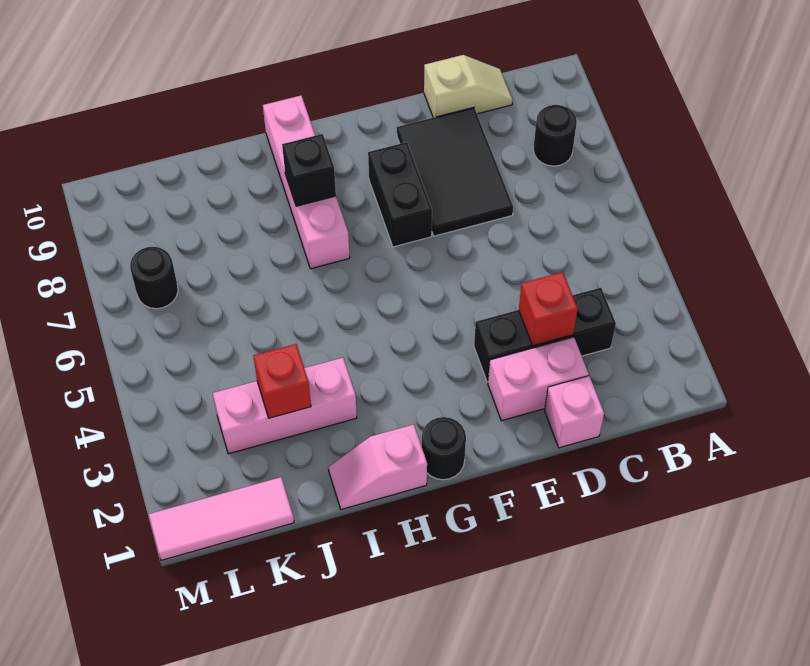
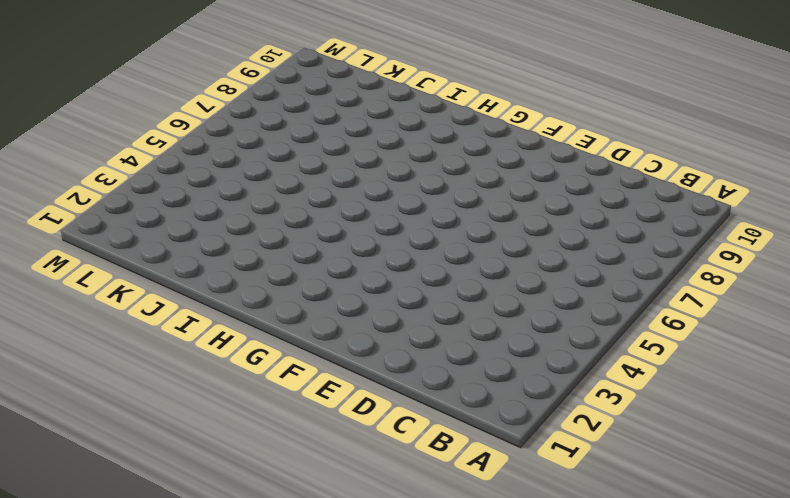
none -> black round brick B8 level 1
none -> black brick C3:E3 level 1
none -> tan slope C10:D10 level 1 top D

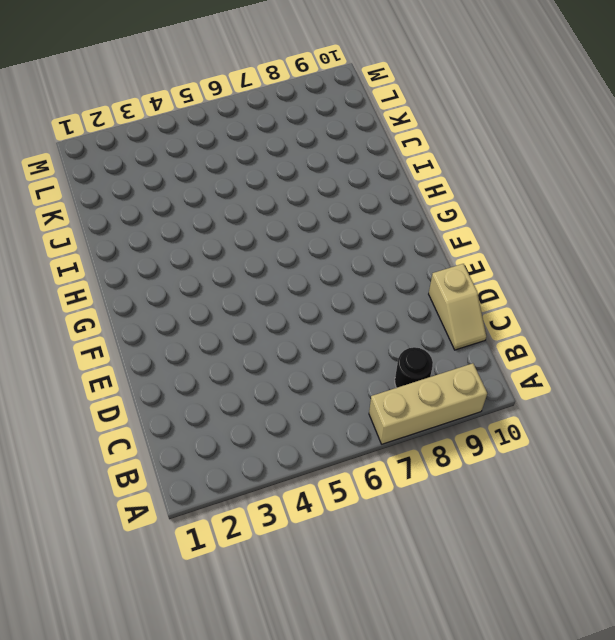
tan brick A7:A9 level 1 -> none
none -> black brick C3:E3 level 1
none -> pink brick D1 level 1
none -> pink brick D2:E2 level 1

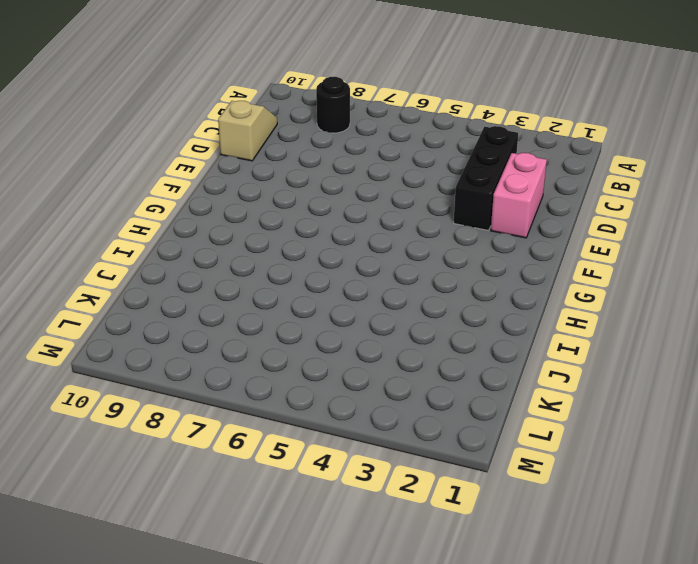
none -> pink brick D1 level 1
none -> black tile D7:E9 level 1
none -> black brick F7:F8 level 1

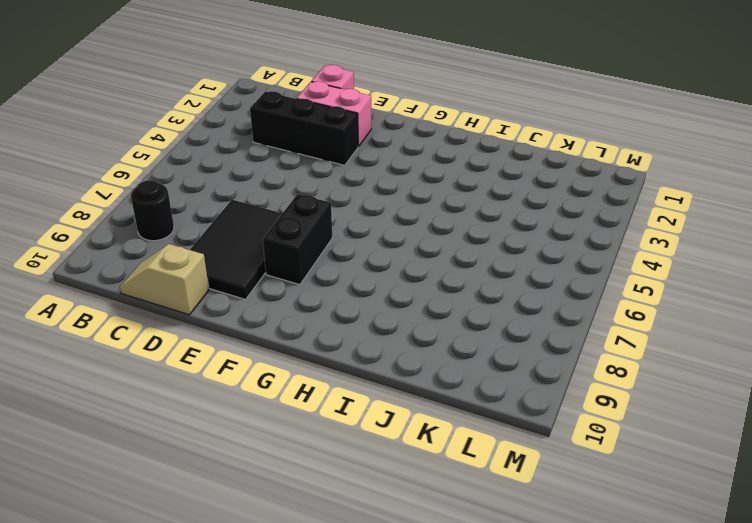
none -> black round brick G1 level 1
none -> pink slope H1:I1 level 1 top H
none -> pink brick H7:H10 level 1

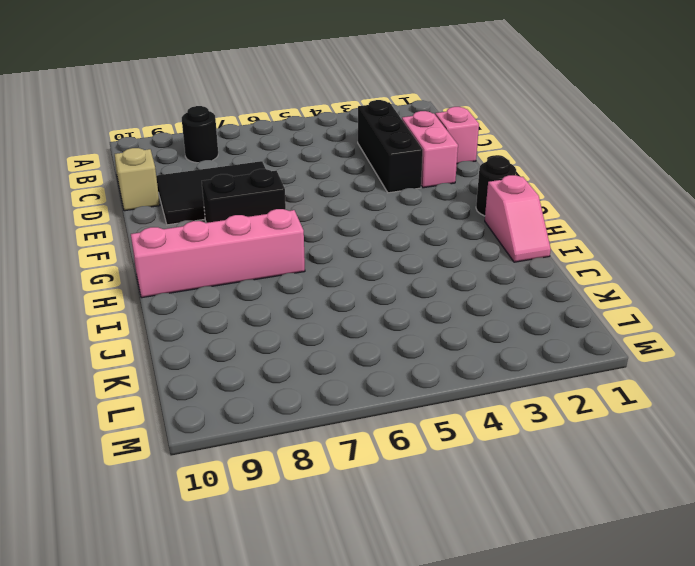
none -> pink brick I3:K3 level 1
none -> pink tile K1:M1 level 1
none -> black round brick L7 level 1

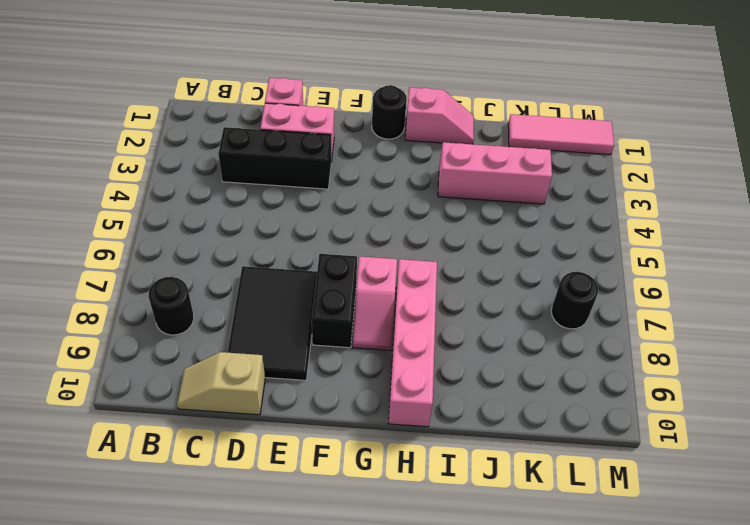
pink slope G7:G8 level 1 top 7 -> none
none -> red brick D3 level 2
none -> black brick H8 level 2
none -> red brick J3 level 2

